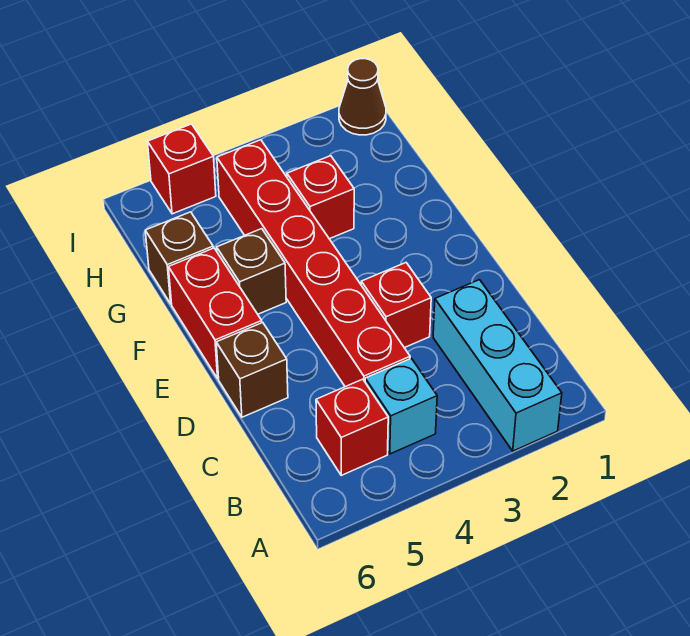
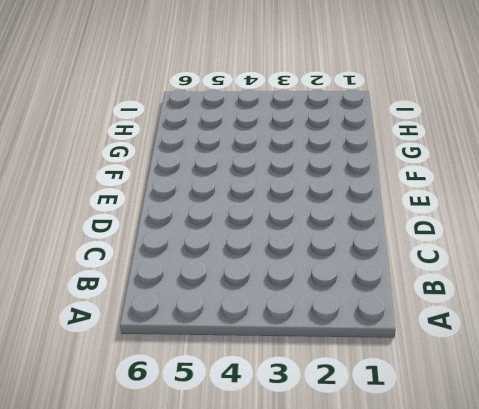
none -> cyan brick A2:C2 level 1
none -> cyan brick B4 level 1
none -> red brick B5 level 1

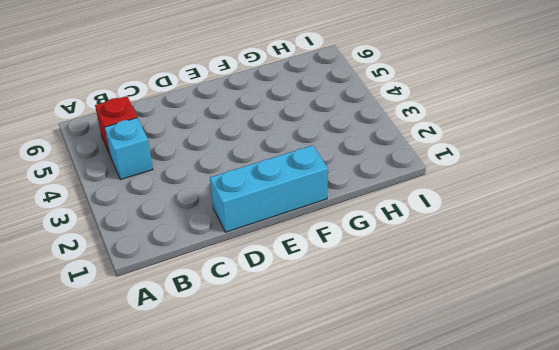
cyan brick D1:F1 level 1 -> cyan brick A2:C2 level 1
none -> red brick C4:H4 level 1
none -> red brick D3 level 1
none -> brown brick D6 level 1

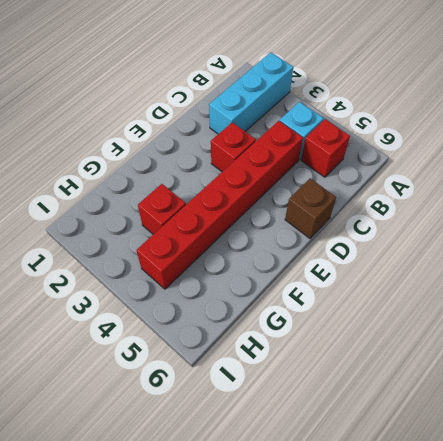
none -> red brick E6:F6 level 1
none -> brown brick F5 level 1
none -> brown brick G6 level 1

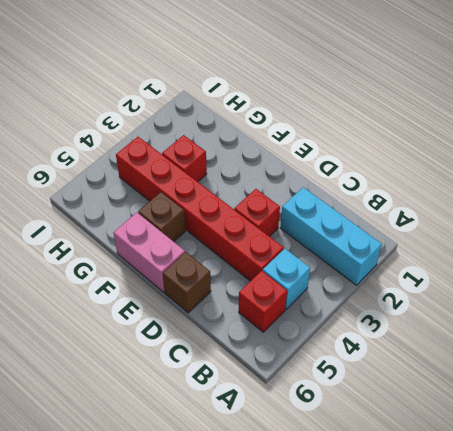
pink brick E6:F6 level 1 -> red brick E6:F6 level 1
none -> brown brick G6 level 1
none -> brown cone I1 level 1
none -> red brick I5 level 1

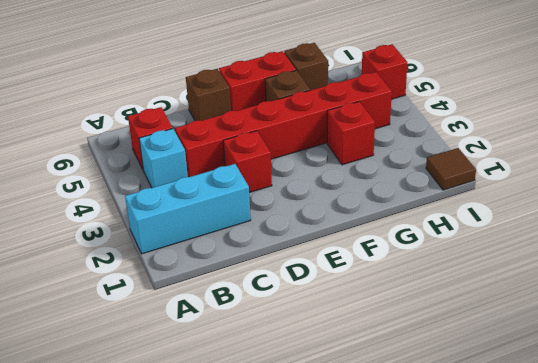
brown tile I1 level 1 -> brown cone I1 level 1

